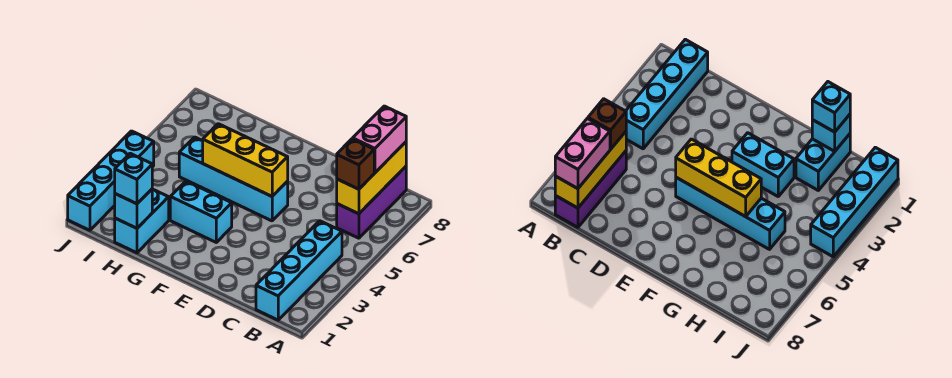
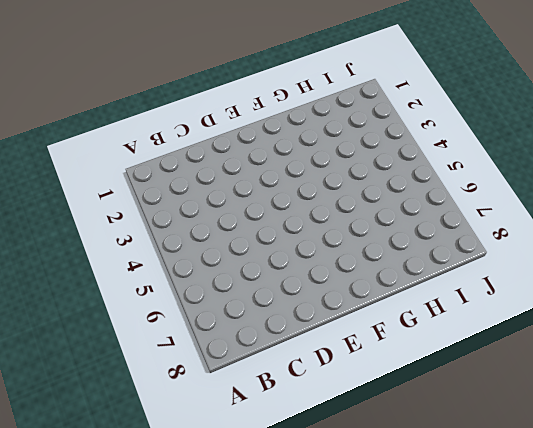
none -> cyan brick B1:B4 level 1
none -> purple brick B6:B8 level 1
none -> cyan brick E5:H5 level 1

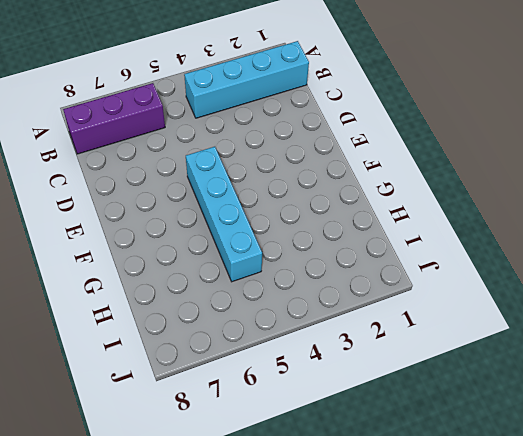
none -> cyan brick F3:G3 level 1
none -> cyan brick H1:H2 level 1
none -> cyan brick J1:J4 level 1

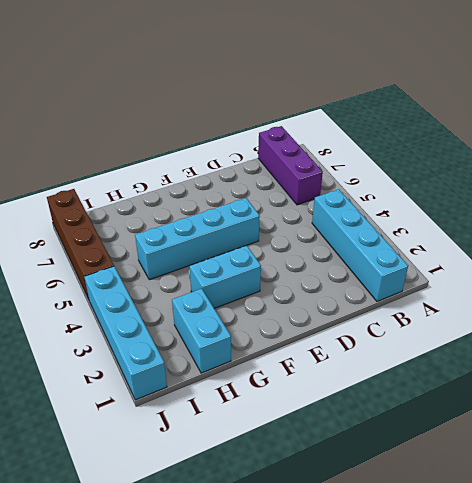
brown brick J5:J8 level 1 -> none
none -> yellow brick B6:B8 level 2
none -> yellow brick E5:G5 level 2
none -> cyan brick H1 level 2

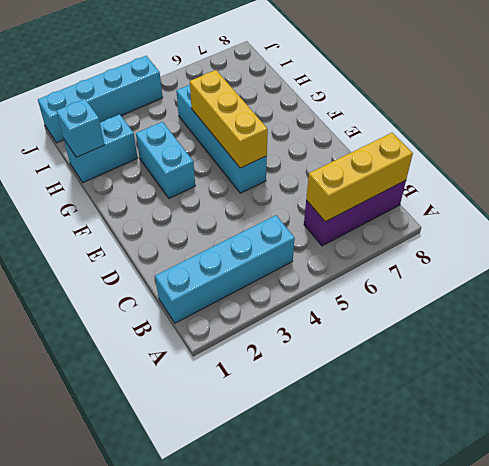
none -> brown brick B6 level 3
none -> pink brick B7:B8 level 3
none -> cyan brick H1 level 3

